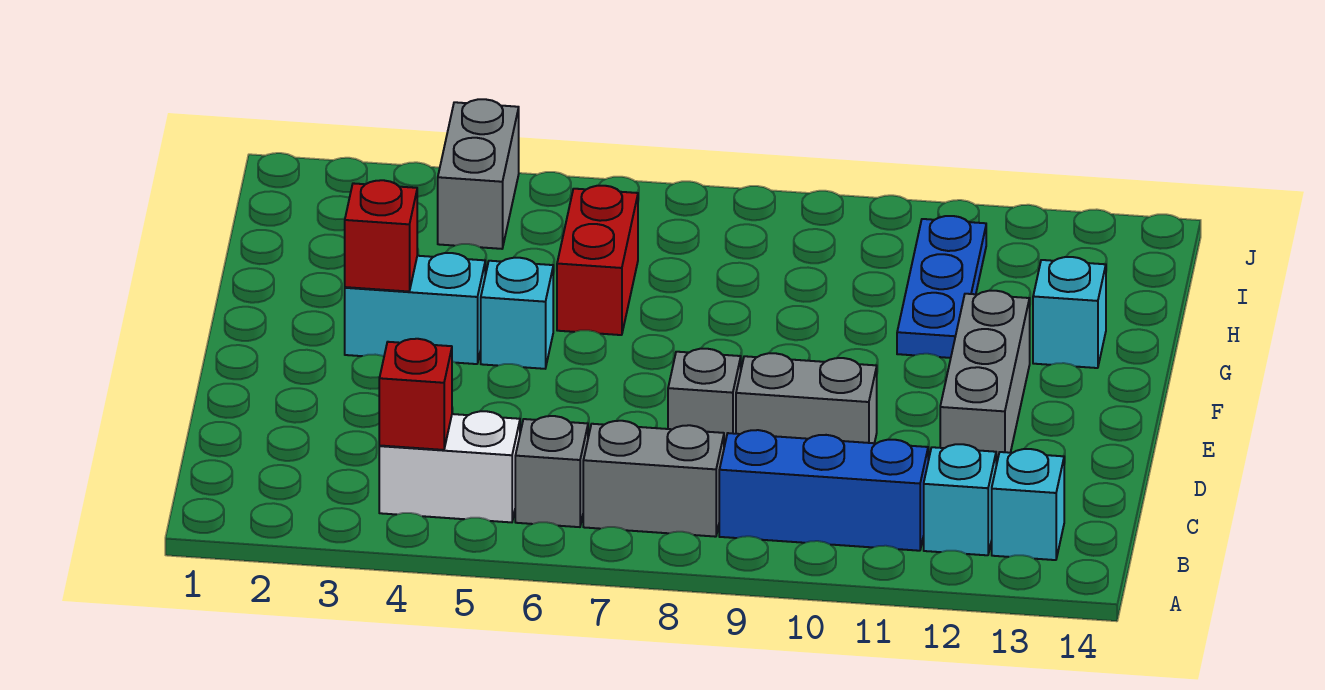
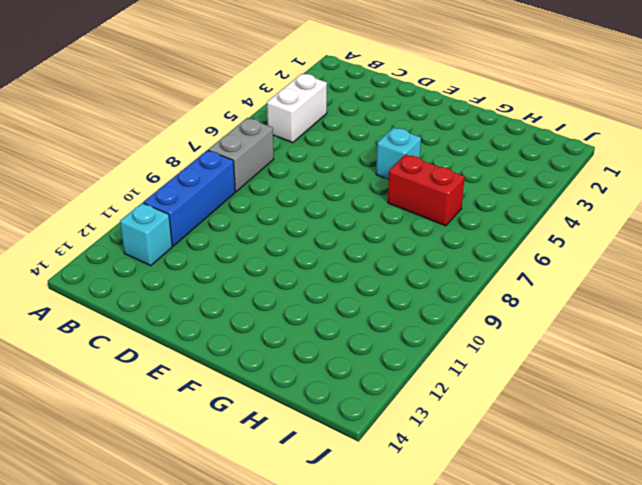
none -> grey brick B6 level 1
none -> cyan brick B13 level 1
none -> grey brick D8 level 1

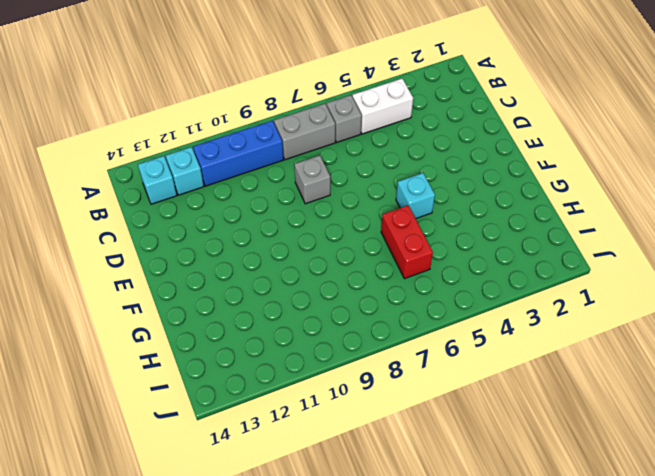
none -> grey brick D9:D10 level 1
none -> grey brick D12:F12 level 1
none -> cyan brick F3:F4 level 1

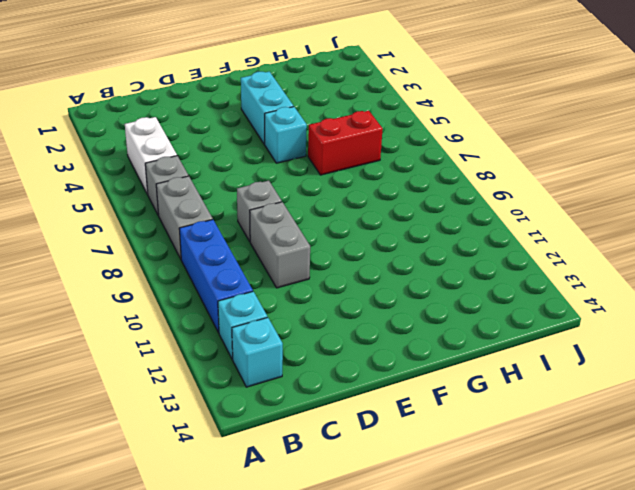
none -> grey brick D12:F12 level 1
none -> blue plate G11:I11 level 1
none -> cyan brick G13 level 1

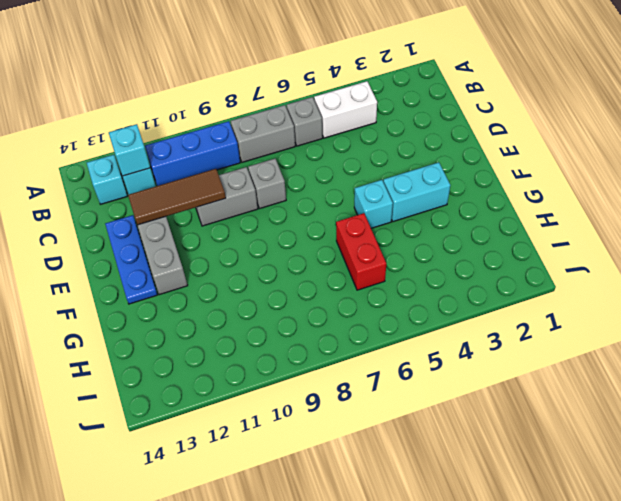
cyan brick B12 level 2 -> cyan brick G13 level 1
brown tile D10:D12 level 2 -> none
blue plate D13:F13 level 1 -> blue plate G11:I11 level 1
none -> grey brick I4:J4 level 1
none -> red brick B4 level 2
none -> red brick F3 level 2

